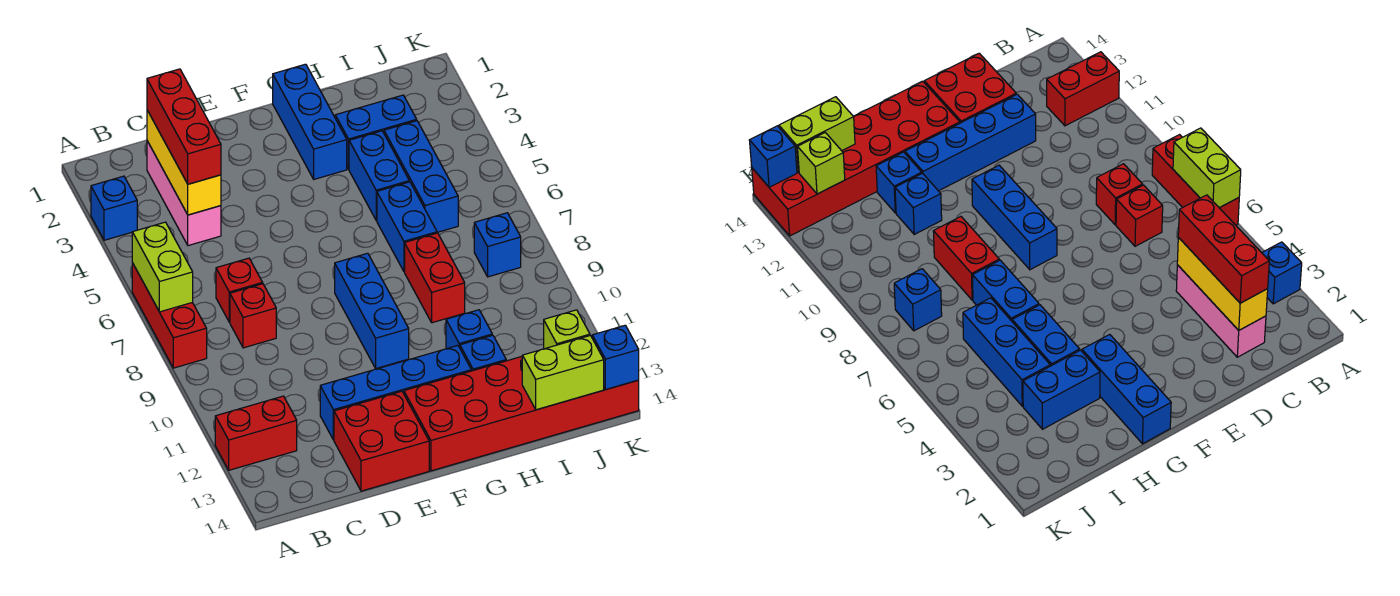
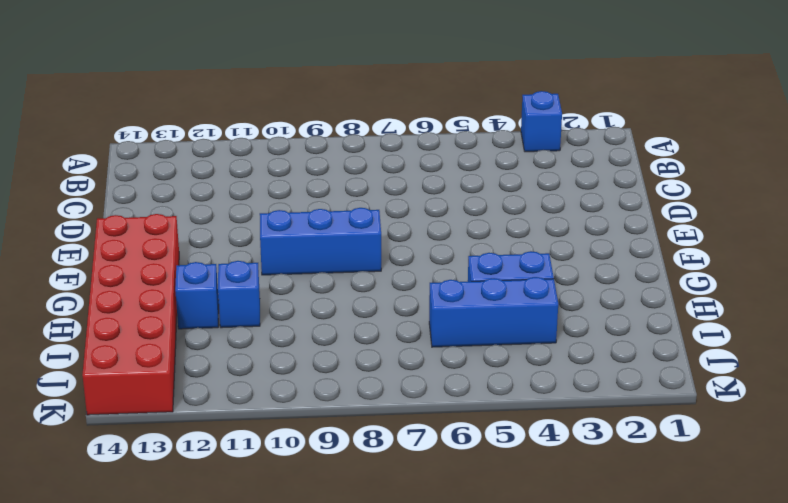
none -> red brick A6:A8 level 1
none -> red brick A12:B12 level 1
none -> pink brick C2:C4 level 1

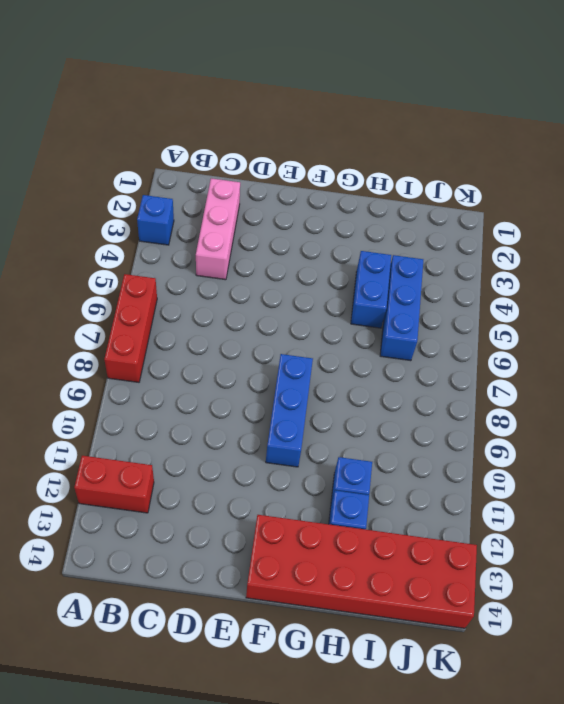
none -> red brick C7 level 1
none -> red brick C8 level 1
none -> blue brick D12:G12 level 1

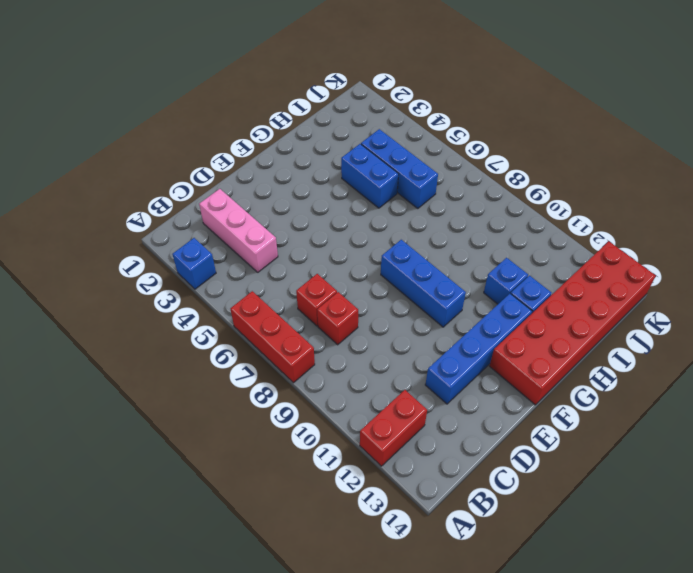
none -> red brick D13:E14 level 1
none -> blue brick G1:G3 level 1
none -> blue brick H3:I3 level 1

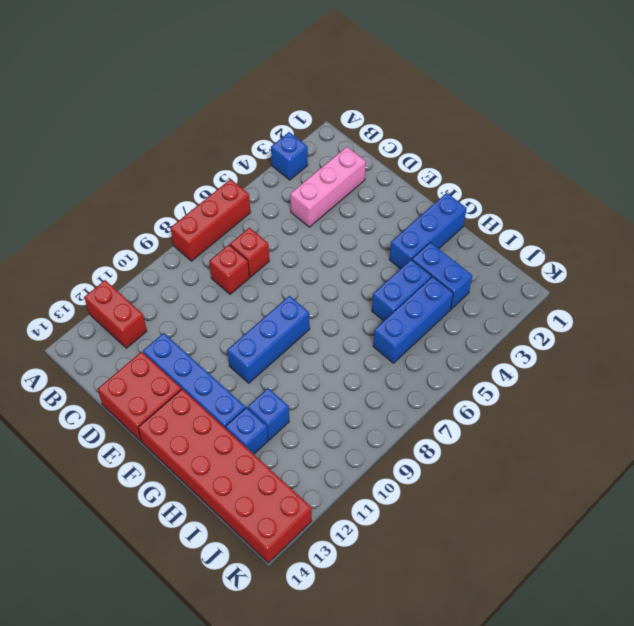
none -> blue brick H6:H7 level 1
none -> red brick H8:H9 level 1
none -> blue brick J8 level 1

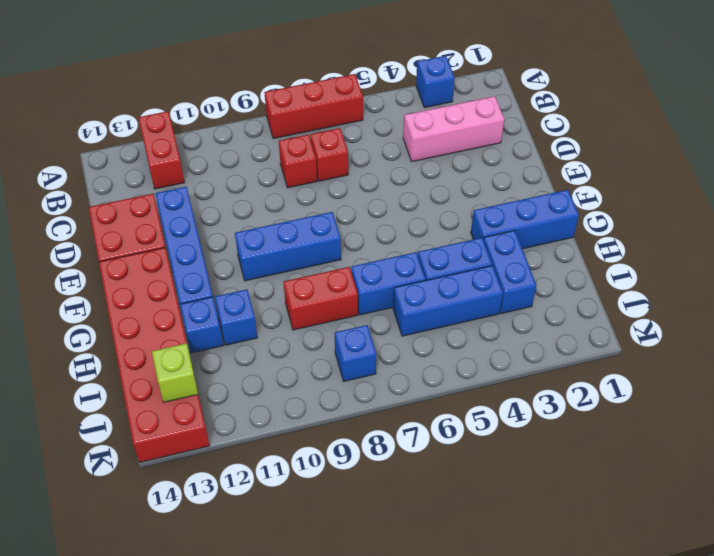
none -> lime brick A6:A7 level 2
none -> yellow brick C2:C4 level 2
none -> lime brick I14:J14 level 2

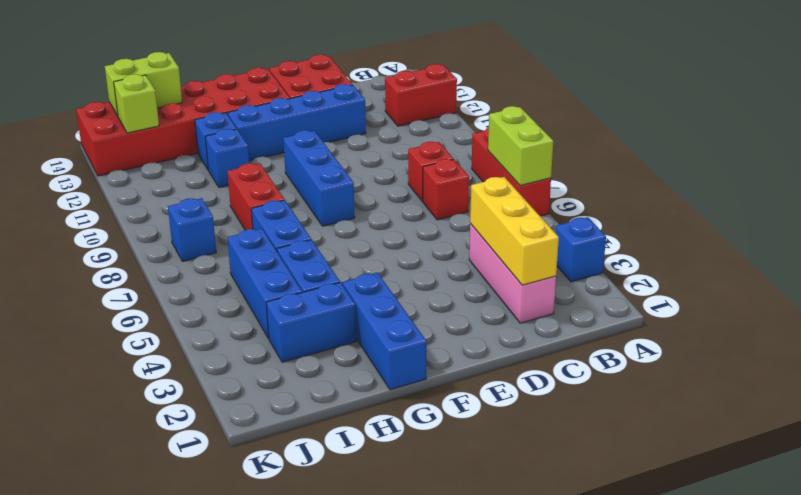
none -> blue brick K14 level 2
none -> red brick C2:C4 level 3

